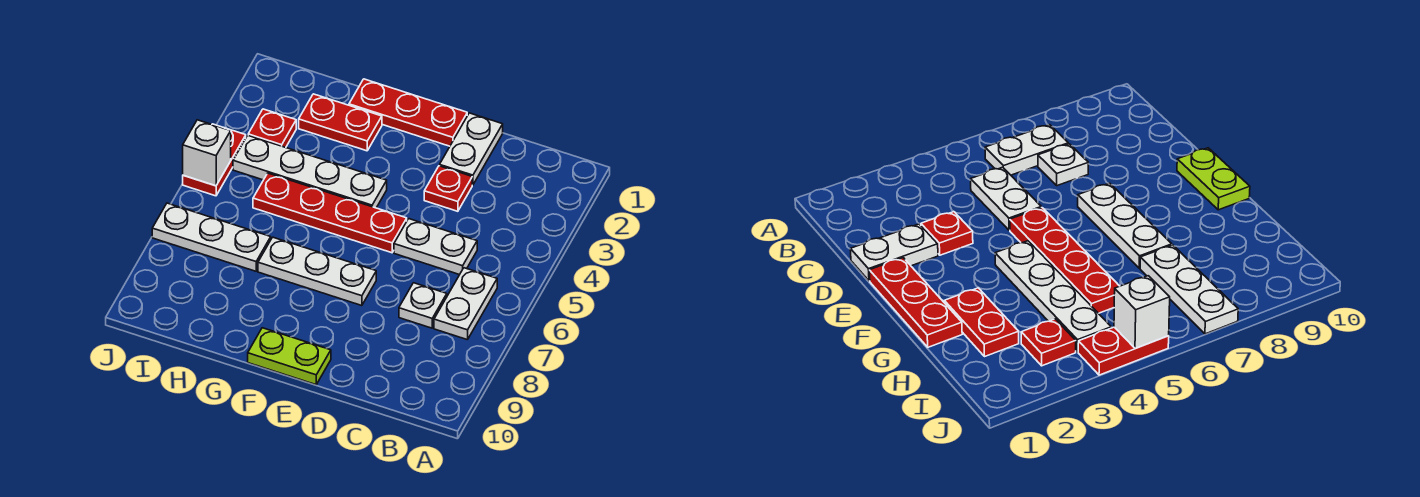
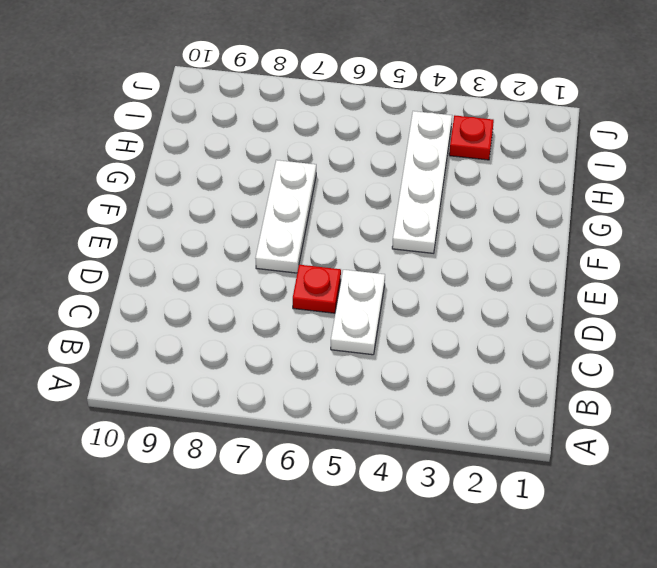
red plate D6 level 1 -> red plate D3 level 1
none -> white plate B6:B7 level 1
none -> white plate C7 level 1
none -> white plate D1:D2 level 1

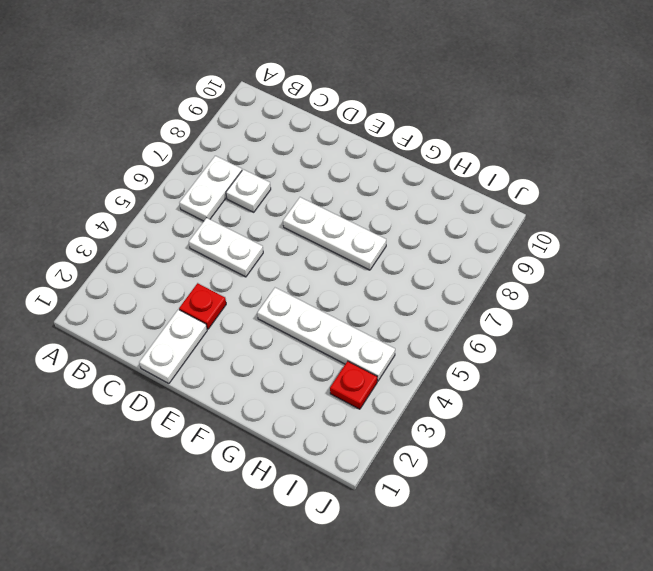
none -> red plate E1:G1 level 1
none -> red plate E5:H5 level 1
none -> lime plate E10:F10 level 1

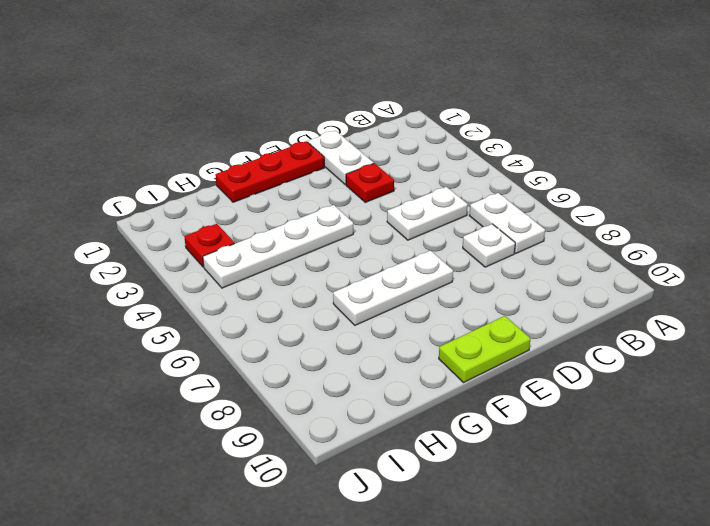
none -> red plate E5:H5 level 1
none -> red plate G2:H2 level 1
none -> white plate H7:J7 level 1

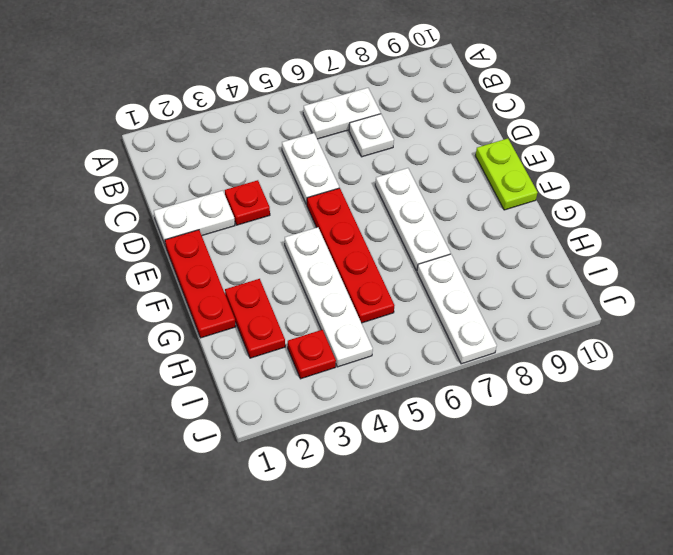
none -> red plate J4:J5 level 1
none -> white brick J5 level 2

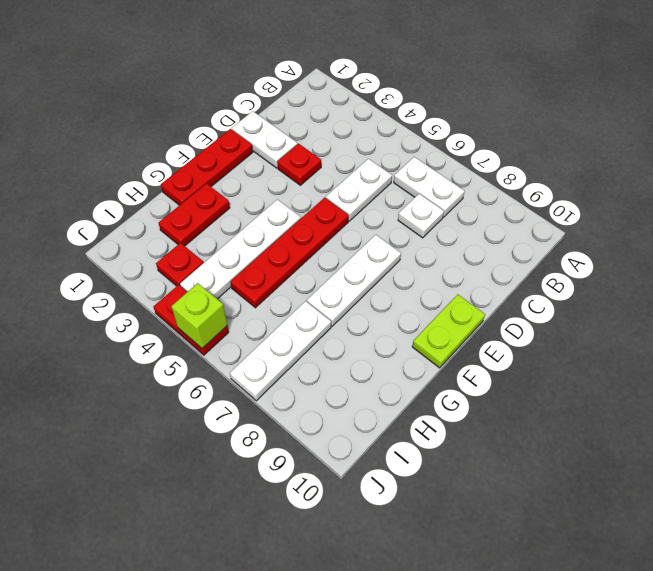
lime brick J5 level 2 -> white brick J5 level 2

